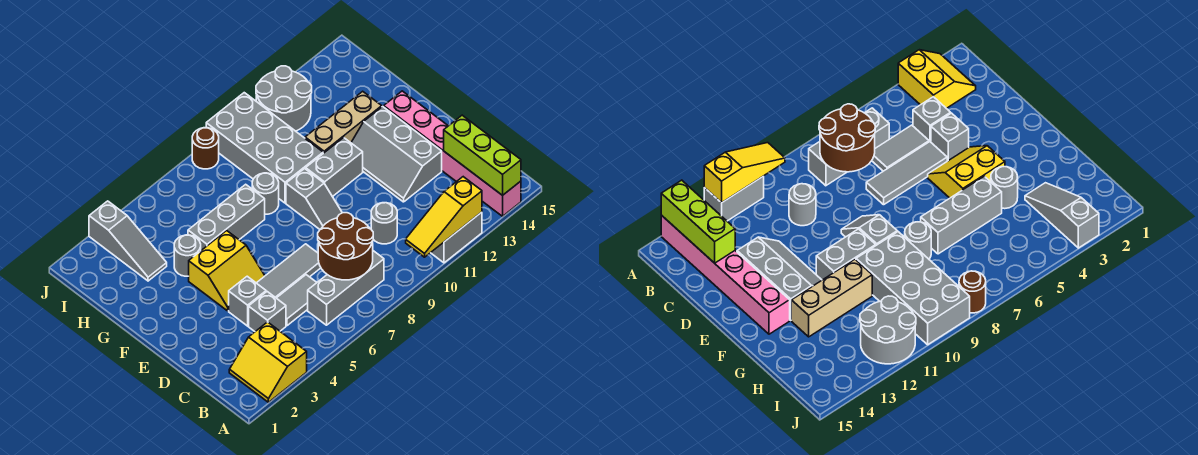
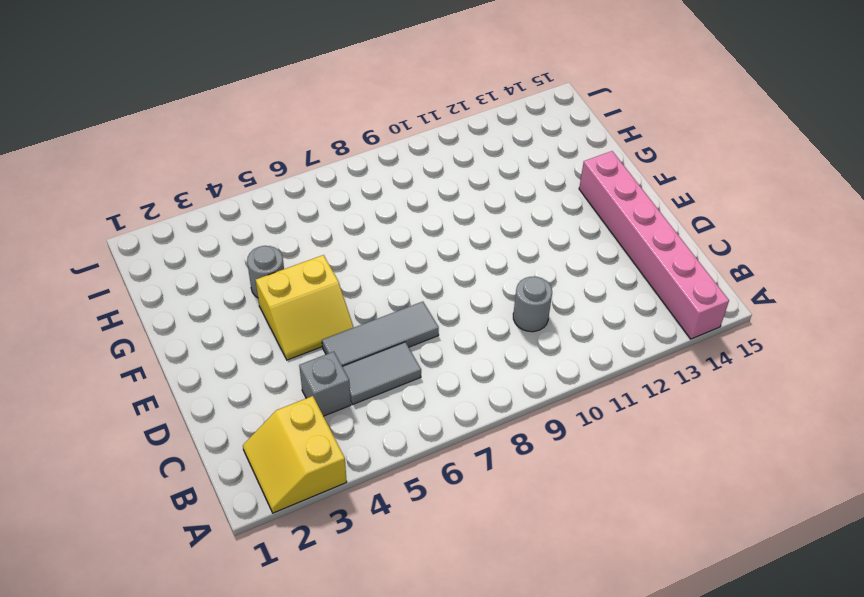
none -> grey brick A11:A12 level 1
none -> grey brick B6:B8 level 1
none -> grey brick D4 level 1

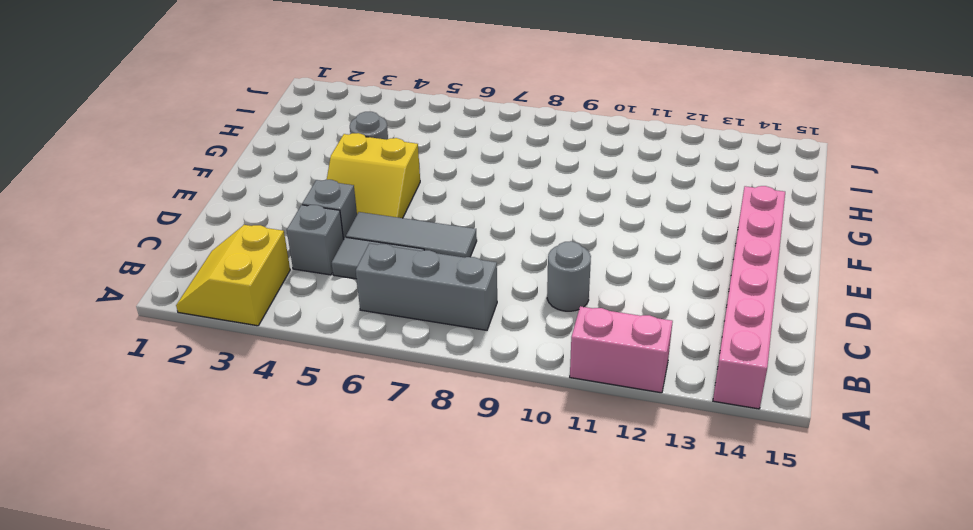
pink brick A11:A12 level 1 -> grey brick A11:A12 level 1
none -> grey slope D12:F13 level 1 top 13
none -> grey slope E9:F9 level 1 top F
none -> grey brick F10:F11 level 1

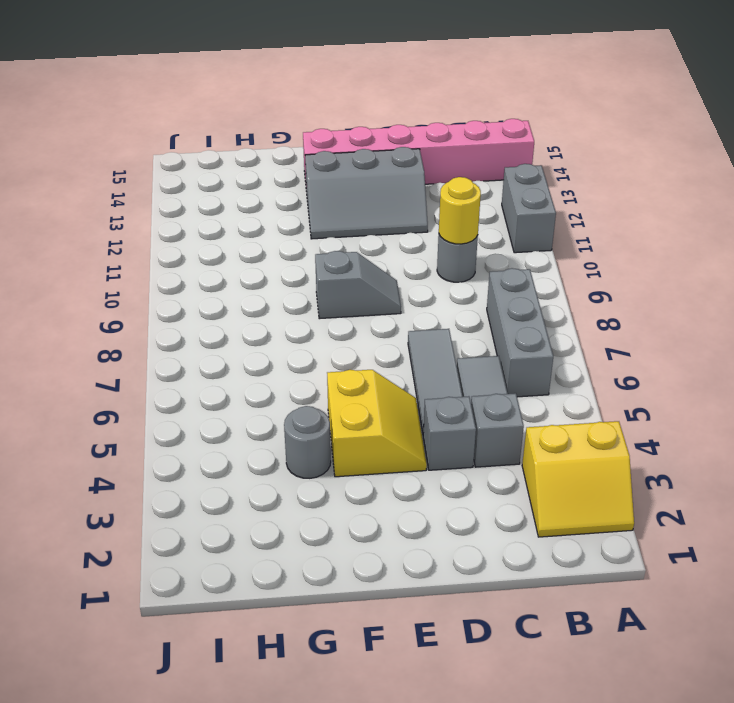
yellow round brick C10 level 2 -> none
none -> grey brick F10:F11 level 1
none -> grey brick G5:G7 level 1
none -> grey round brick G8 level 1

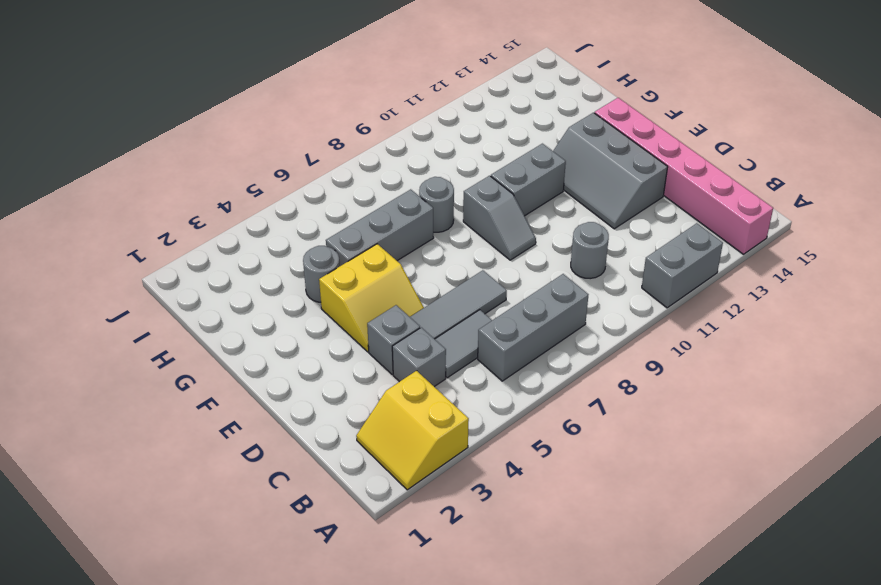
none -> grey brick G9:J10 level 1
none -> tan brick G11:G13 level 1
none -> grey slope H3:J3 level 1 top J

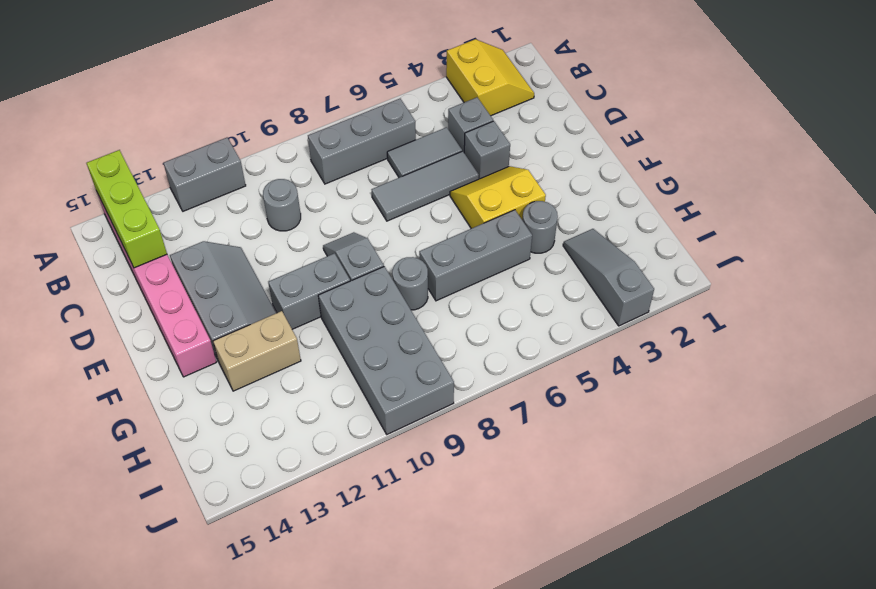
tan brick G12:G13 level 1 -> tan brick G11:G13 level 1
none -> grey round brick I11:J12 level 1
none -> brown round brick J8 level 1
none -> yellow slope A10:A12 level 2 top 12

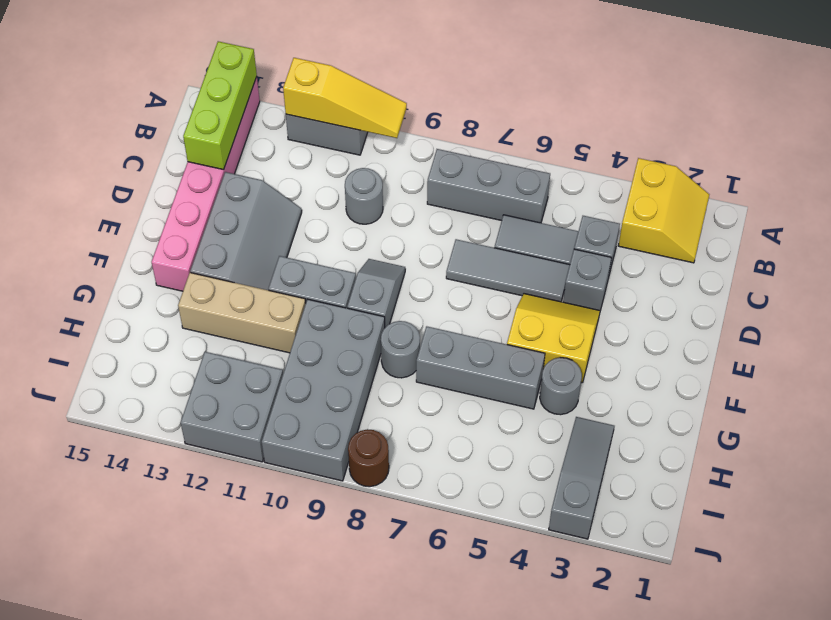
grey brick I11:J12 level 1 -> grey round brick I11:J12 level 1
none -> brown round brick B7:C8 level 2

